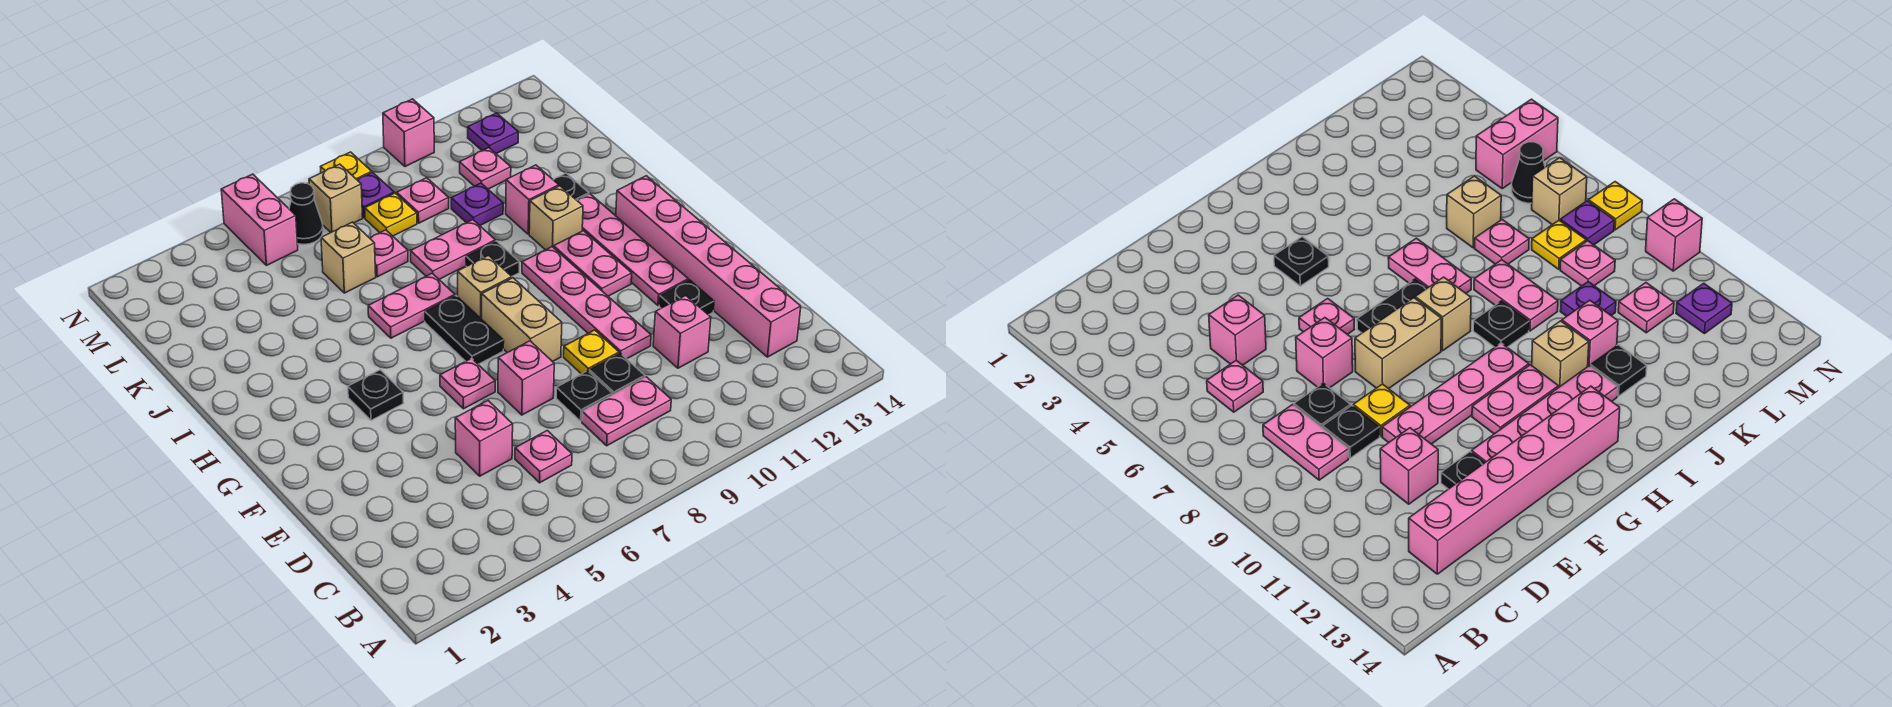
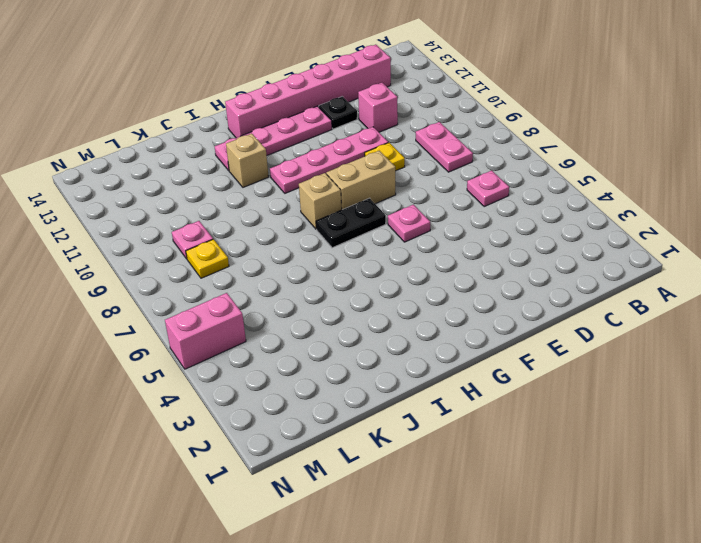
none -> pink brick D5 level 1
none -> black plate D8 level 1
none -> black plate D9 level 1
none -> pink brick E7 level 1

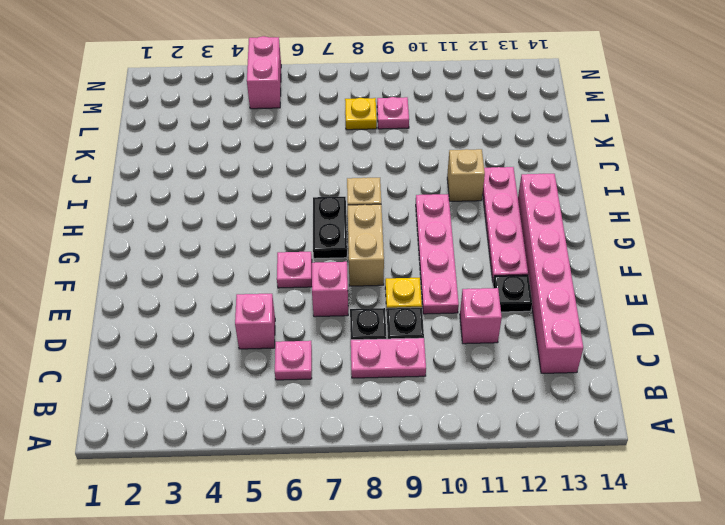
none -> black plate G4 level 1
none -> pink plate G11:H11 level 1
none -> pink plate I6:I7 level 1
none -> black plate I9 level 1

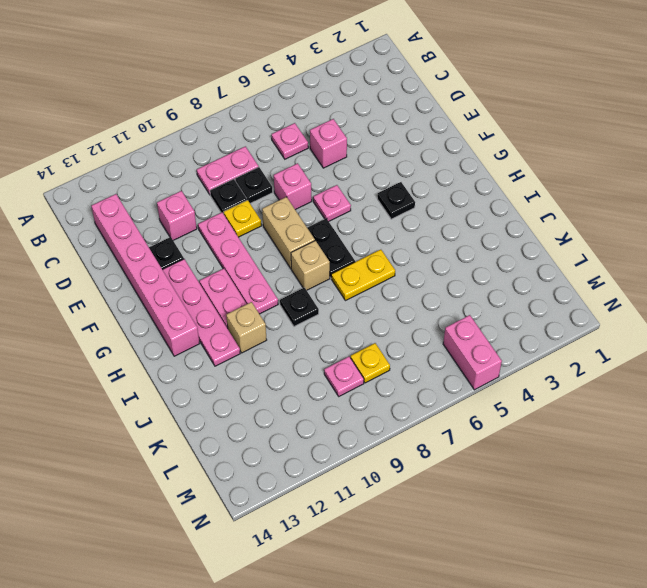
yellow plate I6:I7 level 1 -> pink plate I6:I7 level 1
none -> pink plate J8:J9 level 1
none -> pink brick J11 level 1
none -> black plate J12 level 1
none -> tan brick K6 level 1

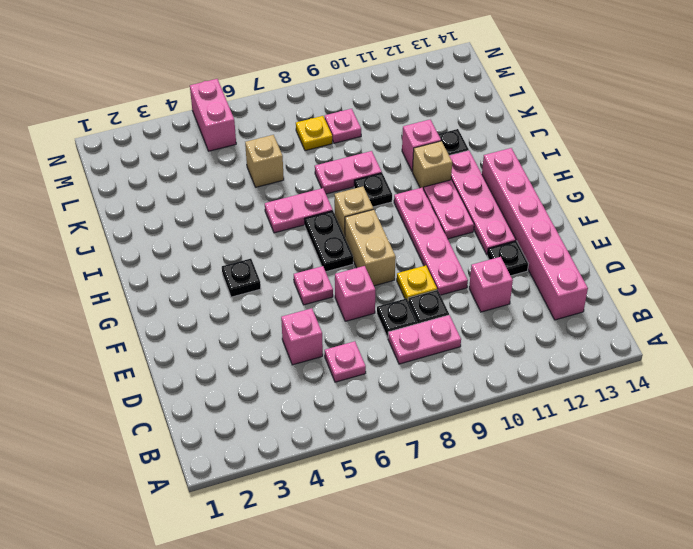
none -> pink plate K7 level 1
none -> purple plate K10 level 1
none -> pink plate L11 level 1
none -> black cone M6 level 1

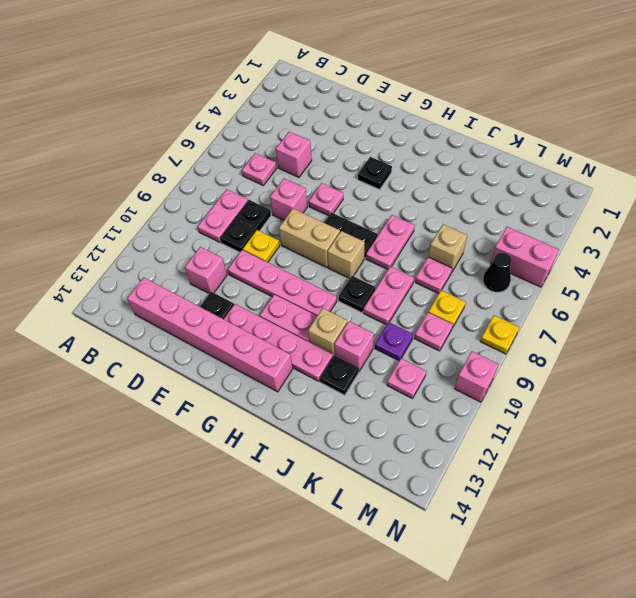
none -> tan brick M7 level 1
none -> purple plate M8 level 1
none -> purple plate M12 level 1

